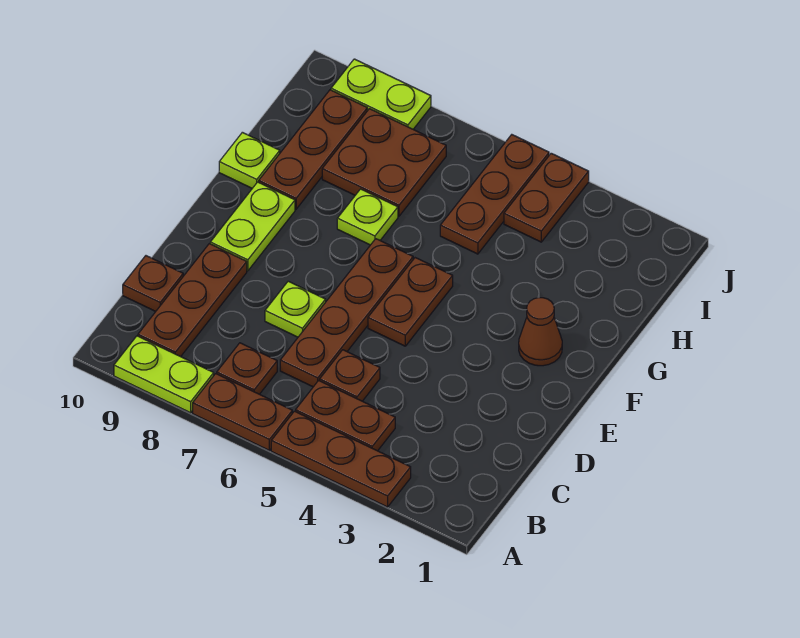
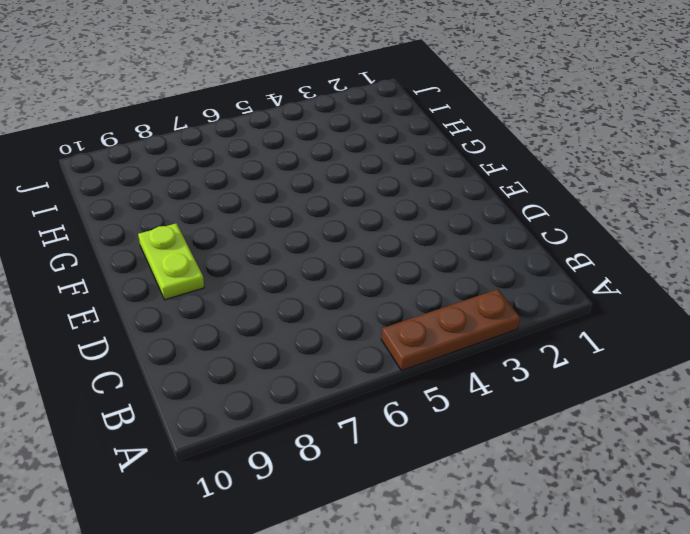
none -> brown plate A6:A7 level 1
none -> lime plate A8:A9 level 1
none -> brown plate B4:B5 level 1

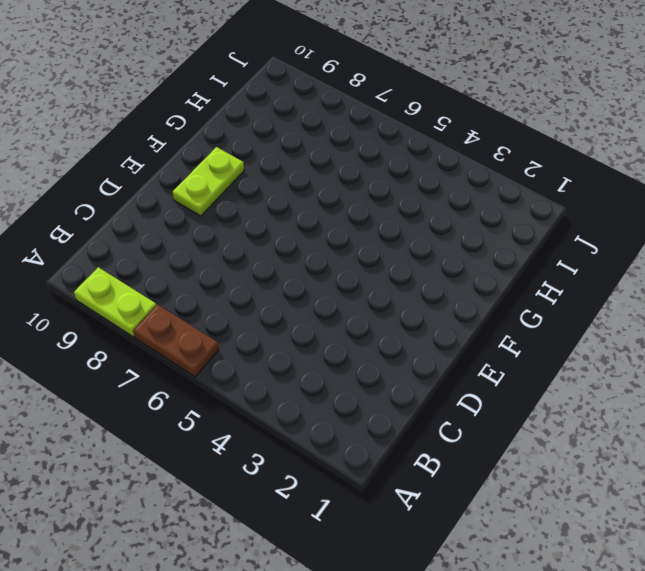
none -> brown plate A3:A5 level 1
none -> brown plate B4:B5 level 1
none -> brown plate B7 level 1

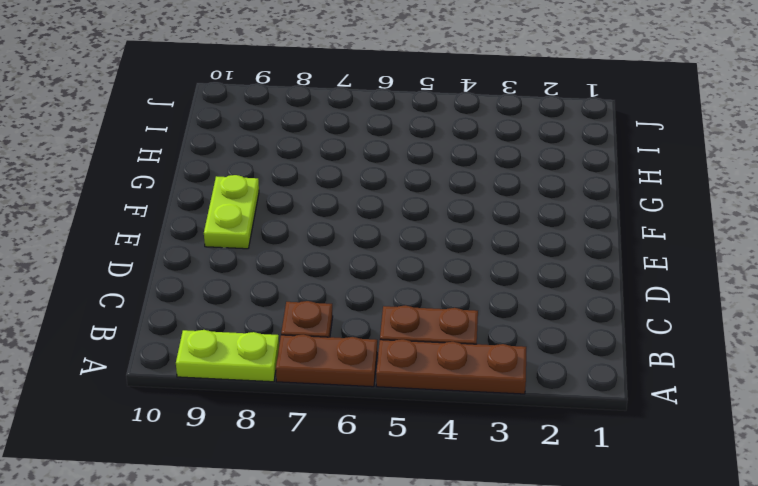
none -> brown plate B9:D9 level 1
none -> brown plate C5 level 1
none -> brown plate C6:F6 level 1

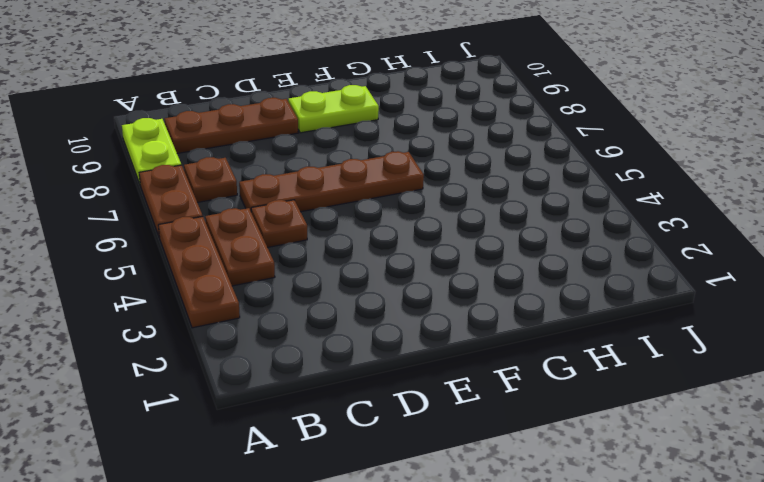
none -> brown plate C10 level 1
none -> lime plate D7 level 1
none -> brown plate E5:F5 level 1

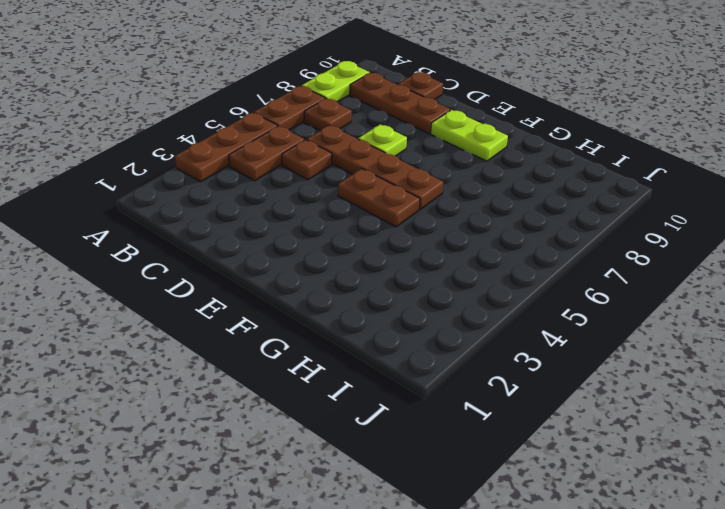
none -> brown cone F2 level 1
none -> lime plate G7 level 1
none -> brown plate G9:I9 level 1

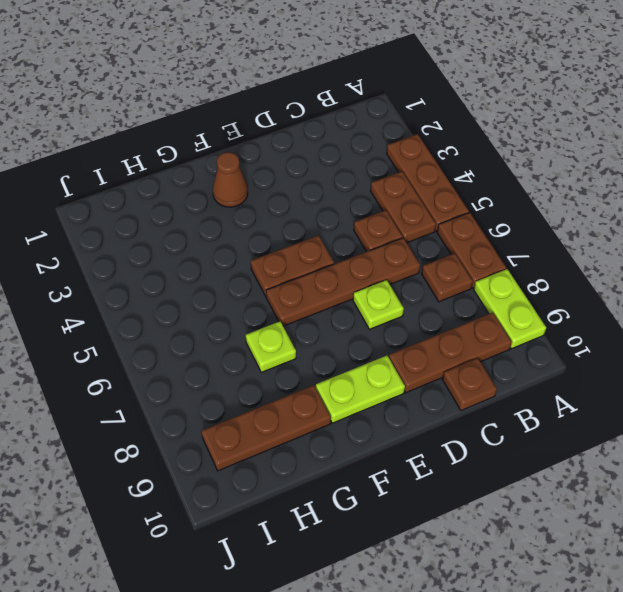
none -> lime plate G10 level 1
none -> brown plate H5:J5 level 1
none -> brown plate H7:I8 level 1

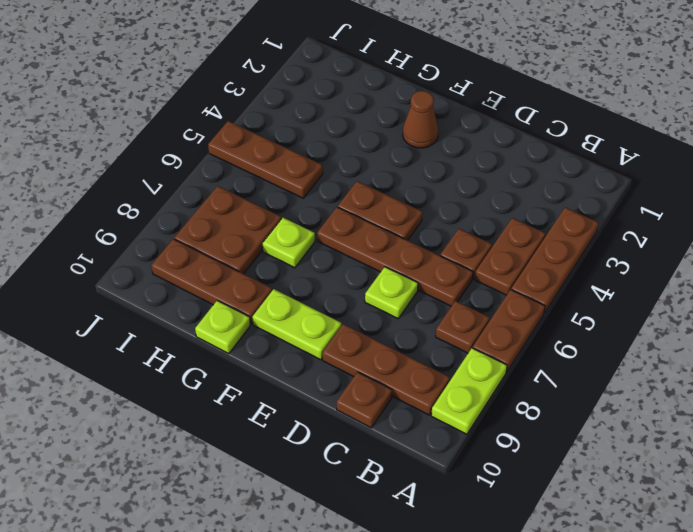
none -> brown plate I4:J4 level 1
none -> lime plate J8:J9 level 1

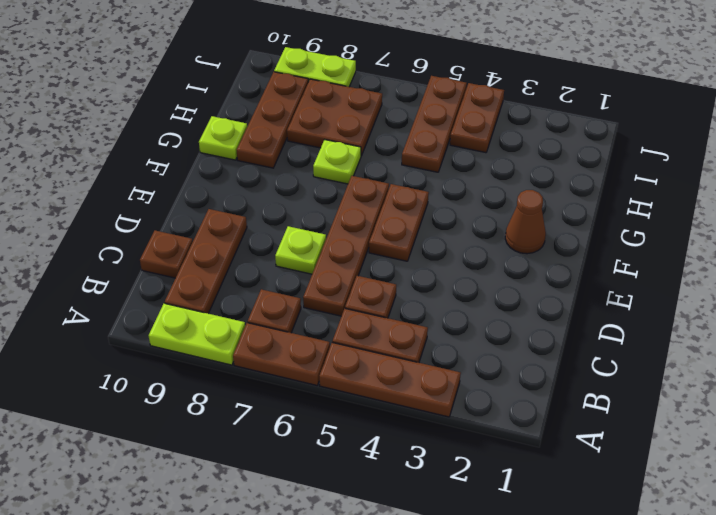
none -> lime plate E9:F9 level 1

